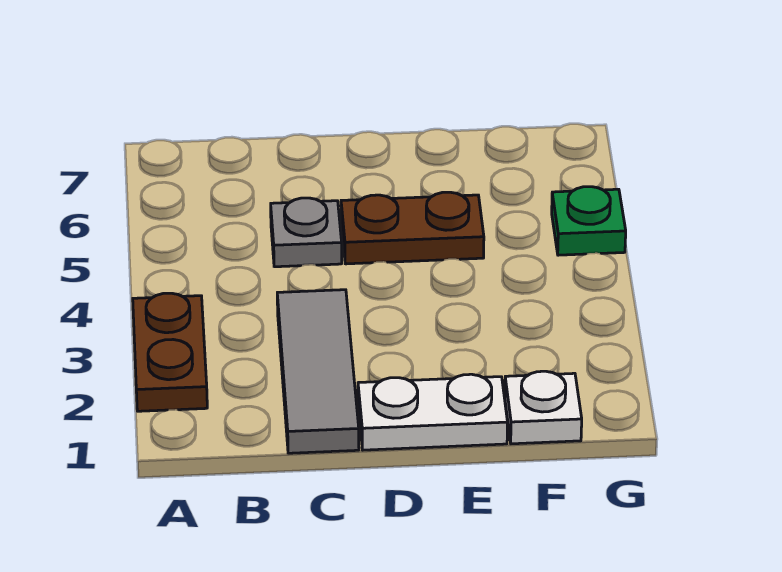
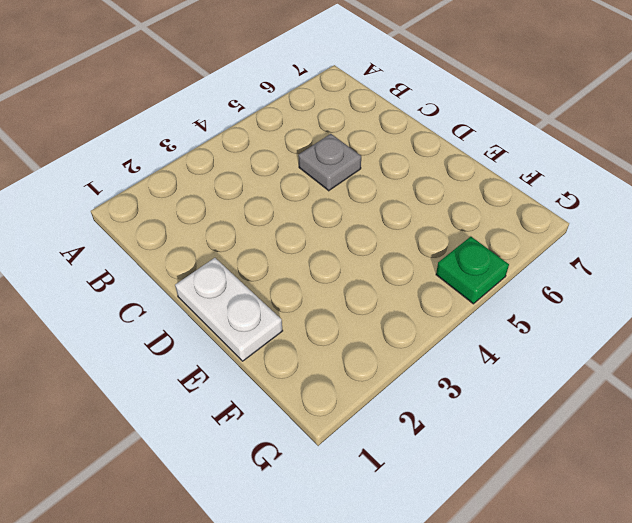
none -> brown plate A2:A3 level 1
none -> grey tile C1:C3 level 1

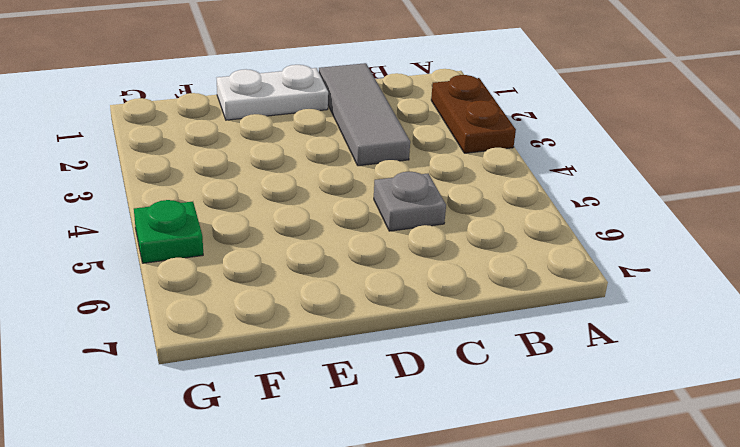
none -> brown plate D5:E5 level 1
none -> white plate F1 level 1

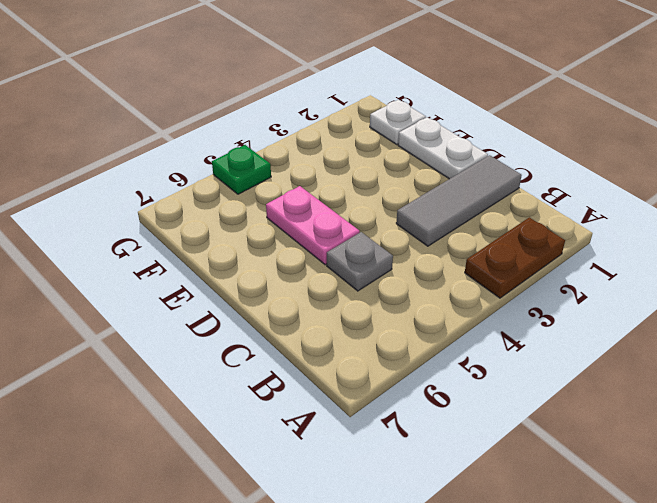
pink plate D5:E5 level 1 -> brown plate D5:E5 level 1

